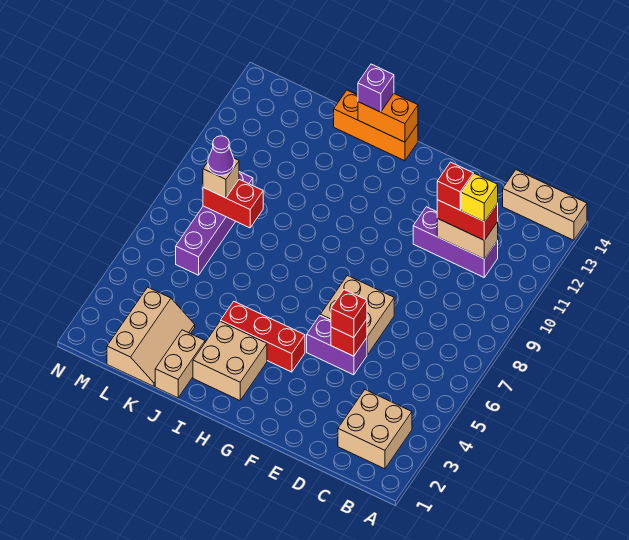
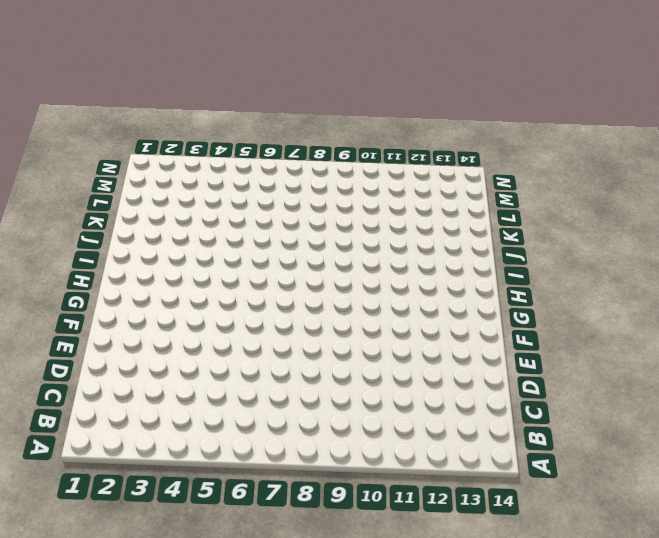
none -> tan brick A14:C14 level 1
none -> tan brick B2:C3 level 1
none -> purple brick C11:E11 level 1

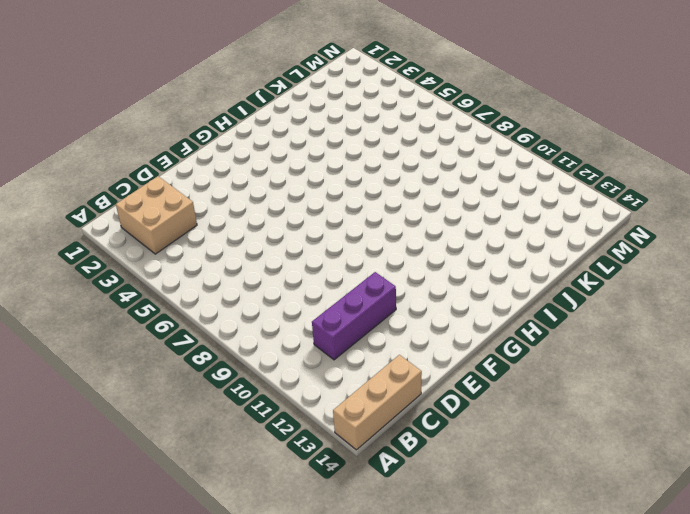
none -> purple brick E5:F5 level 1
none -> tan brick E6:F7 level 1
none -> red brick G4:I4 level 1

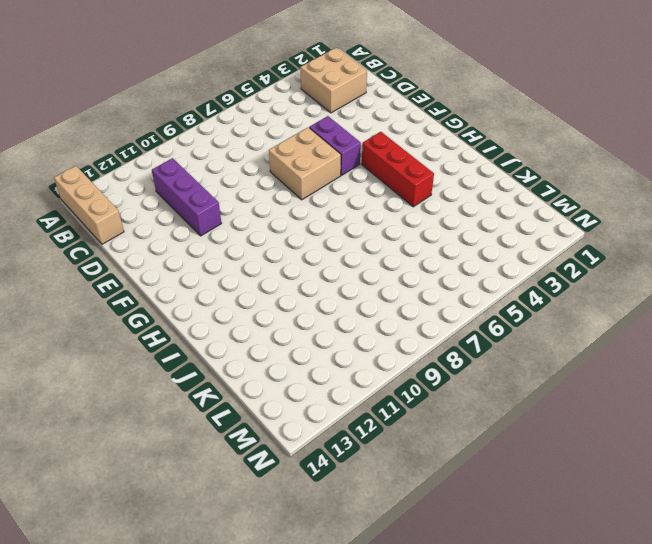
none -> tan brick H2:I3 level 1
none -> orange brick H14:J14 level 1
none -> tan brick J1:J2 level 1

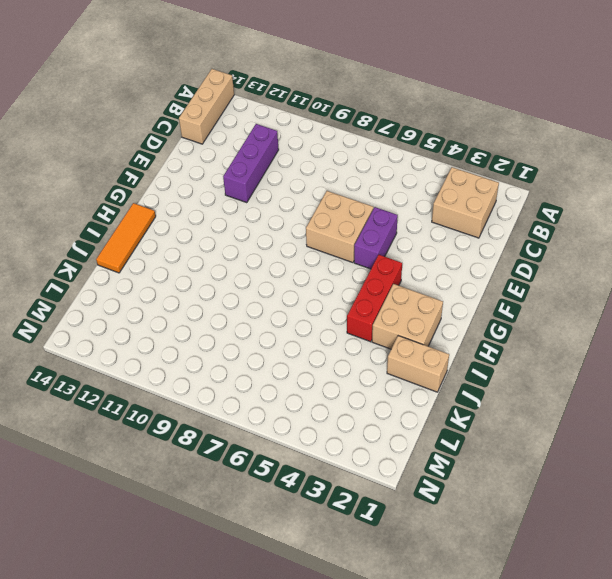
orange tile H14:J14 level 1 -> orange brick H14:J14 level 1
none -> tan slope K1:L3 level 1 top L
none -> purple brick L6:L9 level 1
none -> tan brick C11:D11 level 2

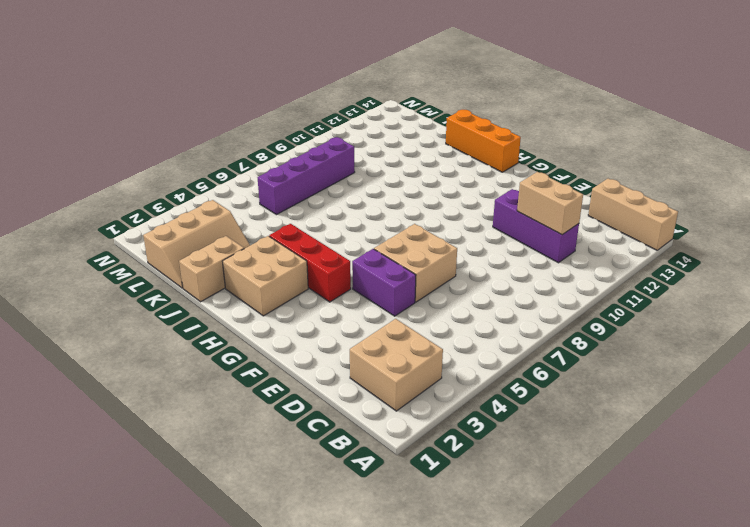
none -> red brick E5 level 2
none -> orange brick H14:I14 level 2
none -> red brick K8:L8 level 2

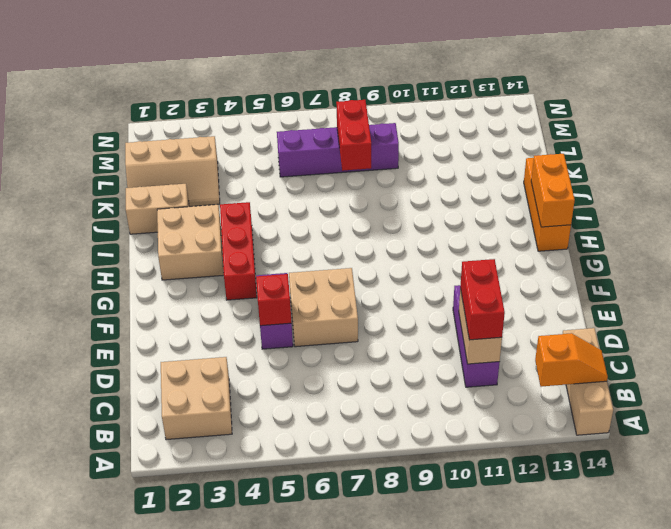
orange slope B13:B14 level 2 top 13 -> none
none -> red brick E5 level 3
none -> purple brick I14 level 3
none -> tan brick L8 level 3

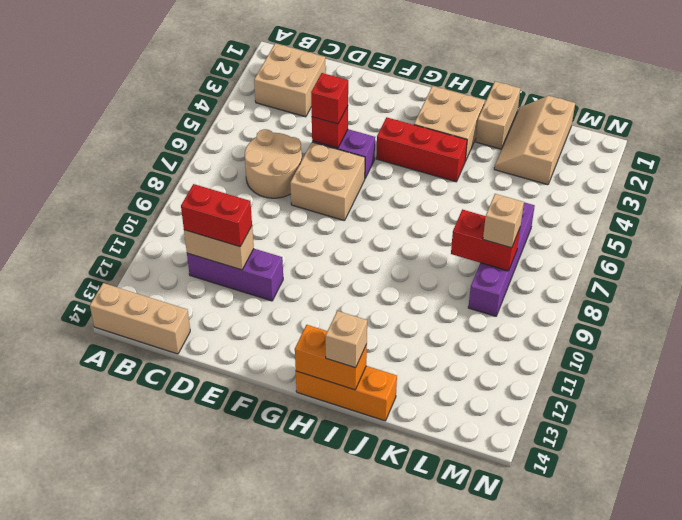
tan round brick C6:D7 level 1 -> none
tan brick I14 level 3 -> purple brick I14 level 3
none -> yellow brick C11 level 4
none -> red brick D11 level 4
none -> purple cone L8 level 4

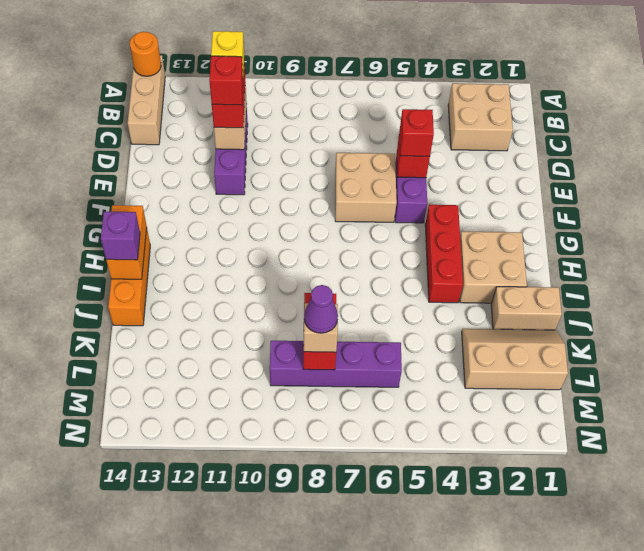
orange round brick A14 level 2 -> none

